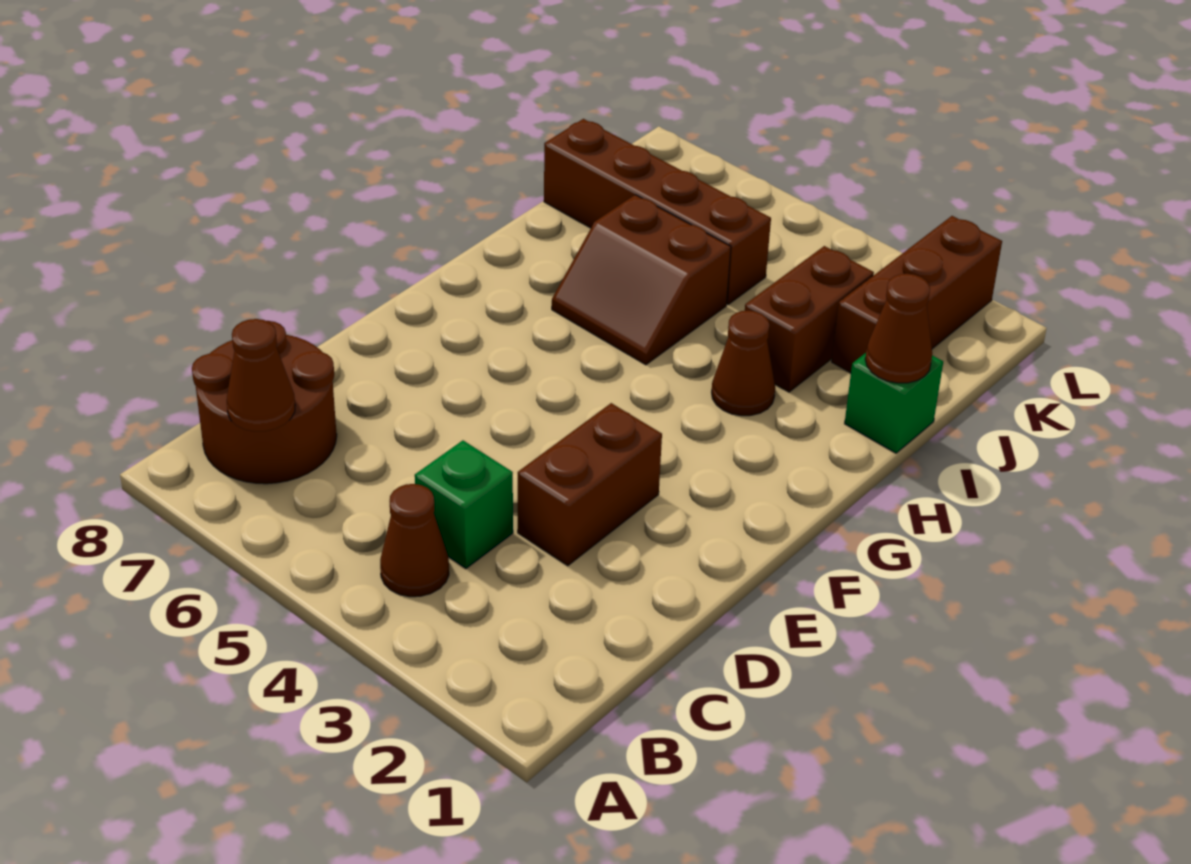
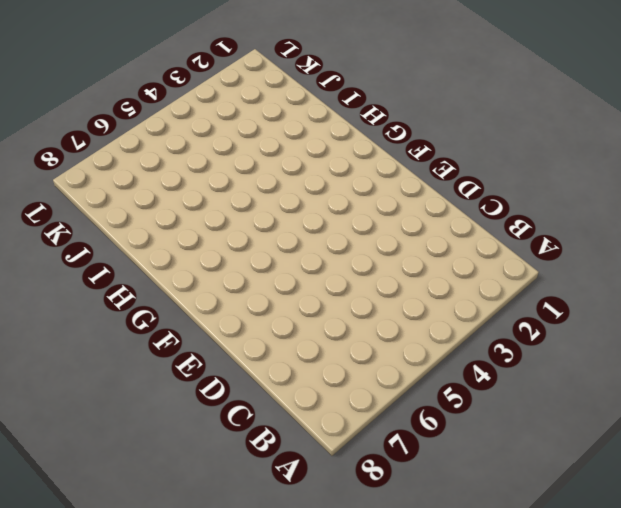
none -> brown cone B4 level 1
none -> brown round brick B7:C8 level 1
none -> green brick C4 level 1

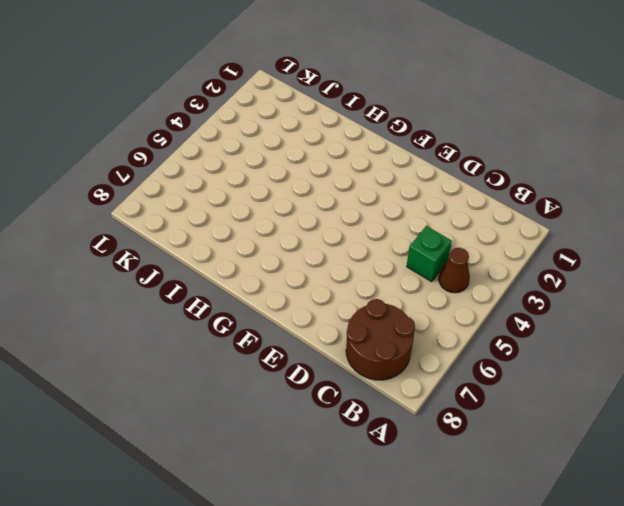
none -> brown brick D3:E3 level 1
none -> brown cone H3 level 1
none -> brown slope H5:I6 level 1 top I

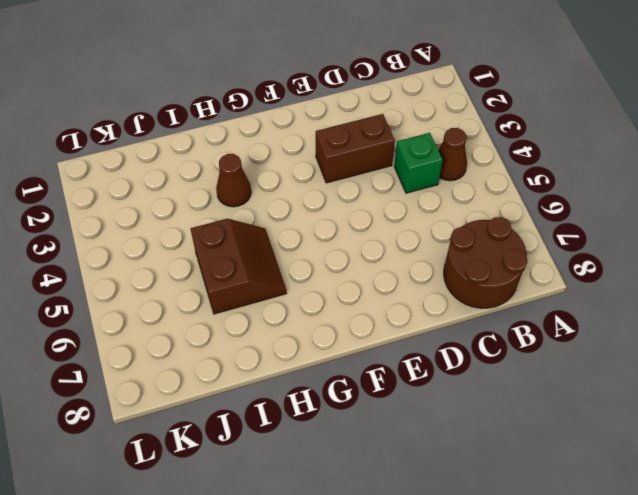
none -> green brick I1 level 1
none -> brown brick I3:J3 level 1
none -> brown brick J2:L2 level 1

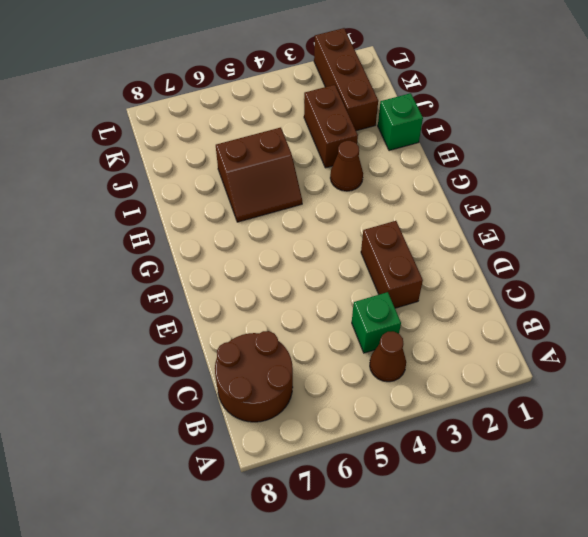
none -> brown brick J5:J8 level 1
none -> brown cone B7 level 2
none -> brown cone I1 level 2

